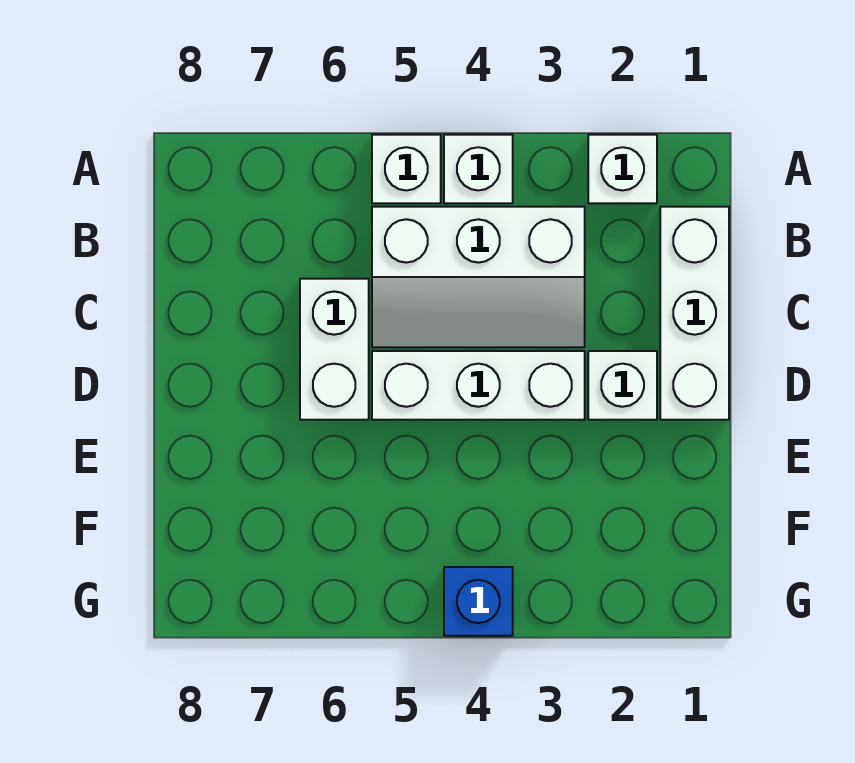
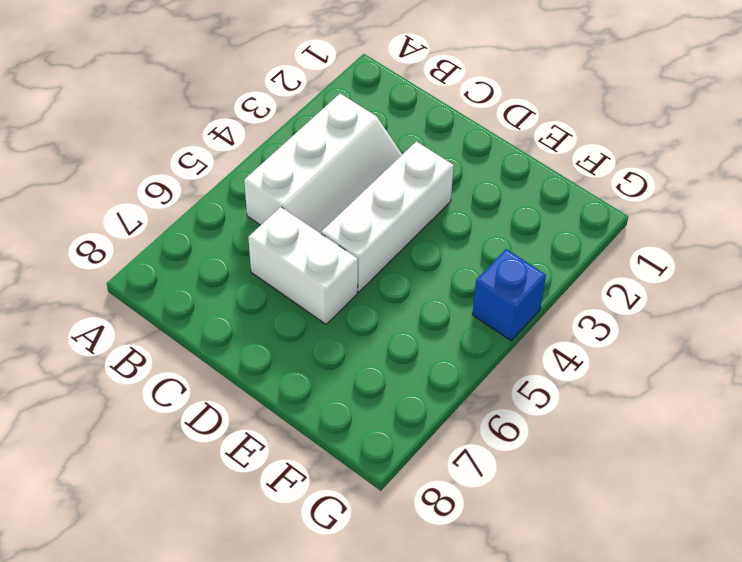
none -> white brick A2 level 1
none -> white brick A4 level 1

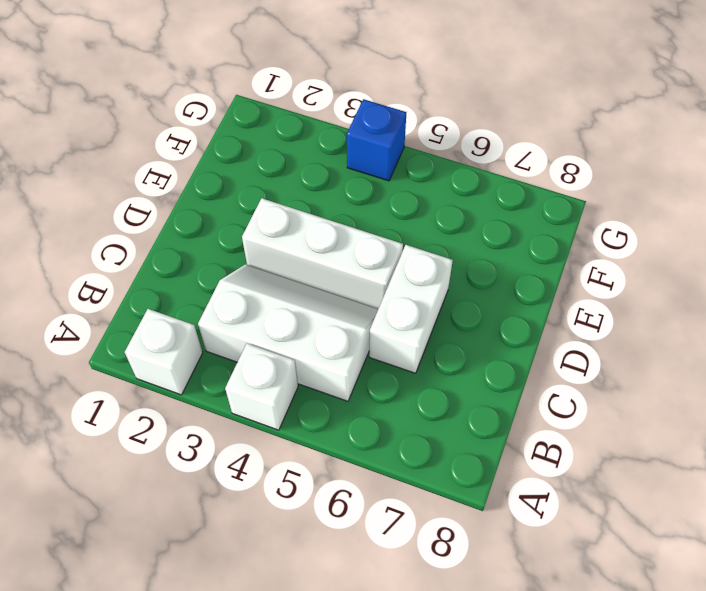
none -> white brick A5 level 1
none -> white brick B1:D1 level 1

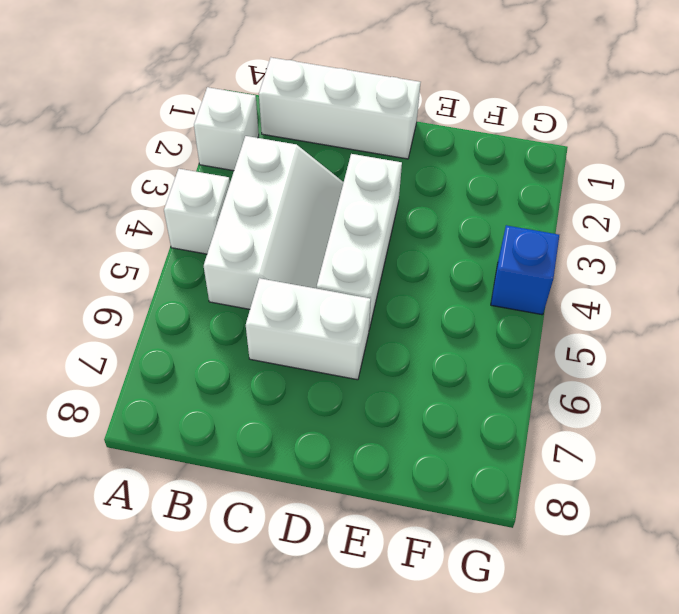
none -> white brick A5 level 1
none -> white brick D2 level 1

